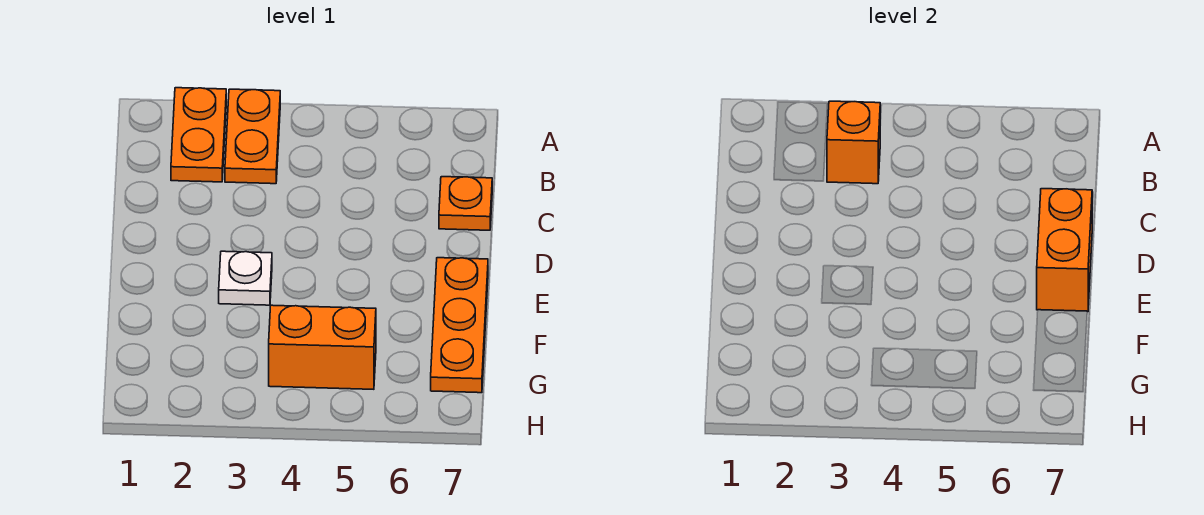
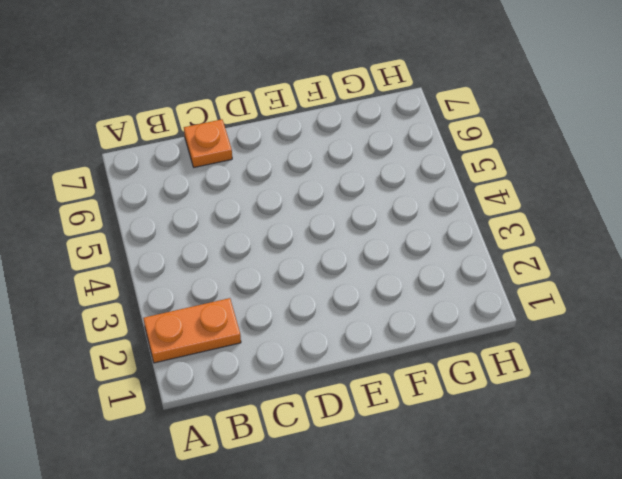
none -> orange plate A3:B3 level 1
none -> white plate E3 level 1

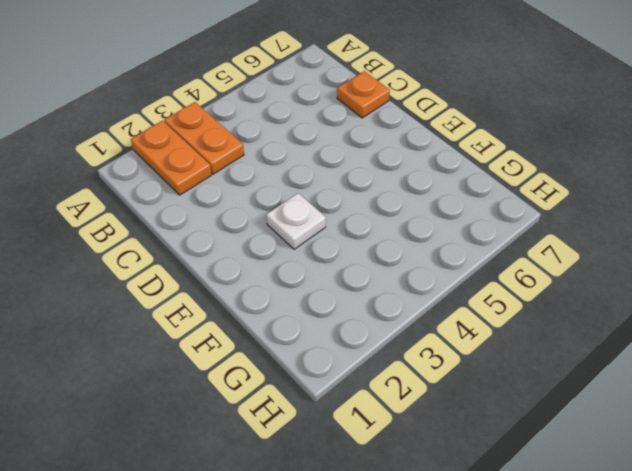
none -> orange plate E7:G7 level 1
none -> orange brick G4:G5 level 1

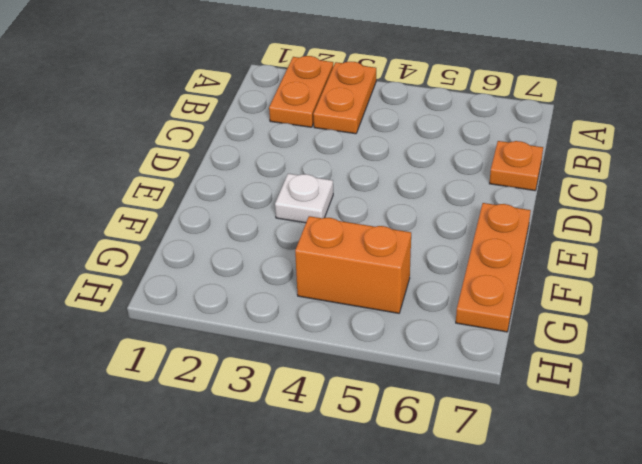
none -> orange brick B3 level 2
none -> orange brick D7:E7 level 2

